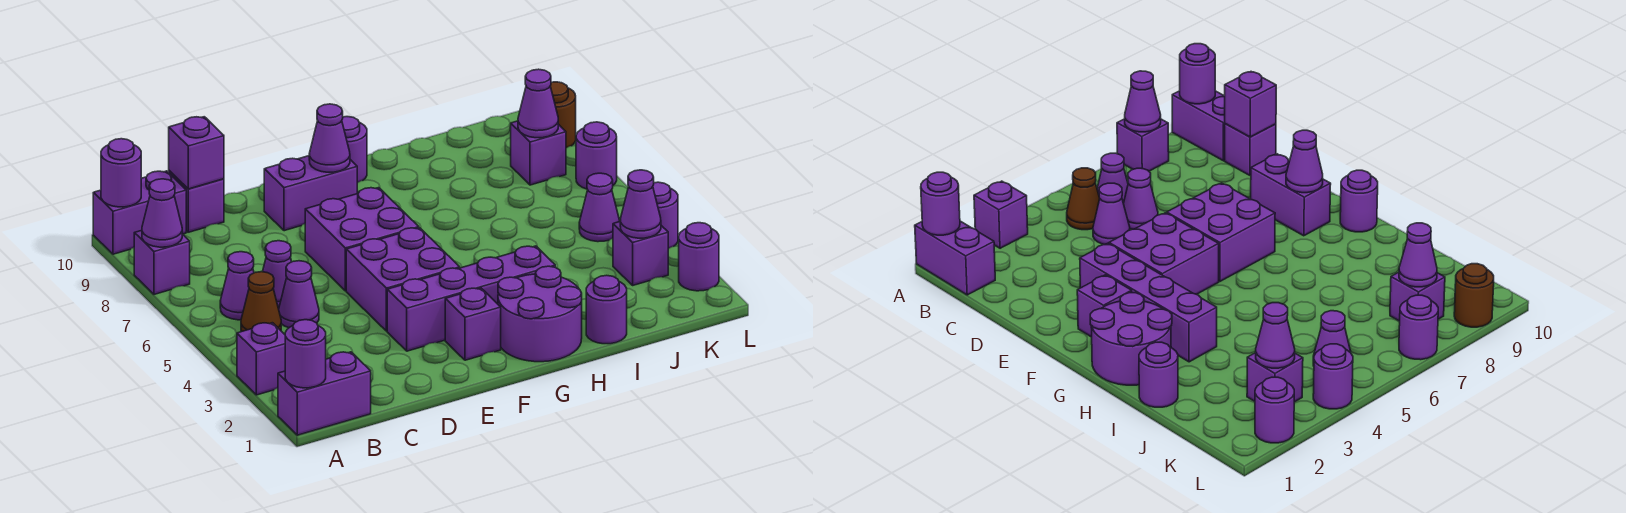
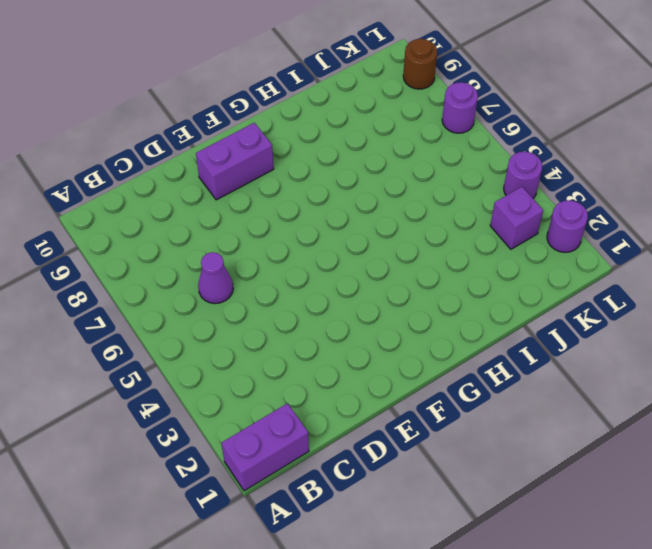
none -> purple brick A3 level 1
none -> purple brick A8 level 1
none -> purple brick A10:B10 level 1
none -> brown cone B5 level 1

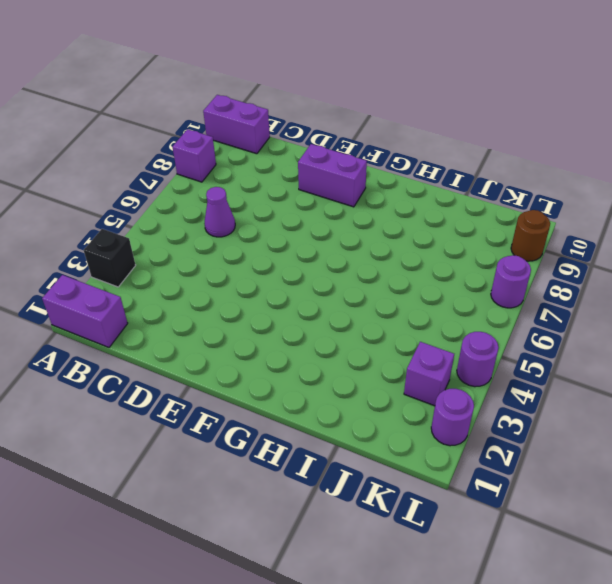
black brick A3 level 1 -> purple brick A3 level 1
none -> brown cone B5 level 1
none -> purple cone B6 level 1
none -> purple cone C5 level 1
none -> purple brick C10 level 1

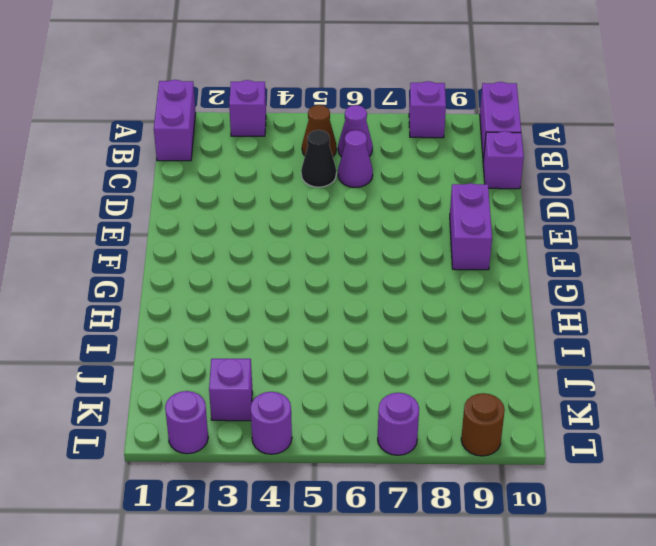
black cone C5 level 1 -> purple cone C5 level 1
none -> purple brick E3:H3 level 1
none -> purple brick E4:F5 level 1
none -> purple brick E6:F7 level 1
none -> purple brick F2 level 1

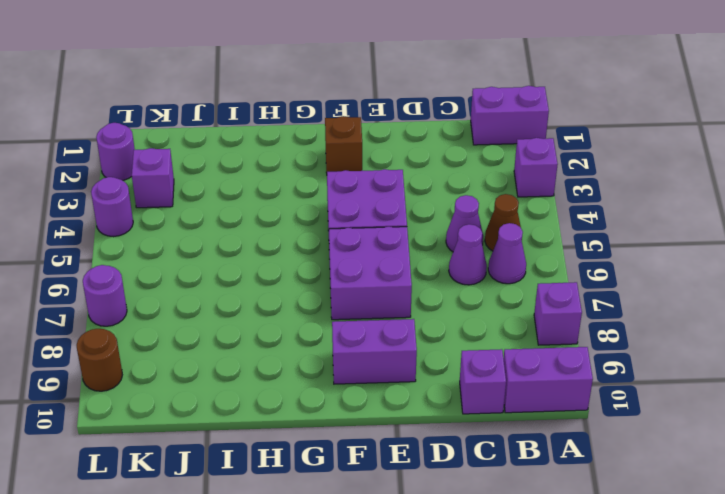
brown brick F2 level 1 -> purple brick F2 level 1
none -> purple brick E3:H3 level 1
none -> purple round brick G1:H2 level 1
none -> purple round brick G10 level 1
none -> purple round brick I1 level 1

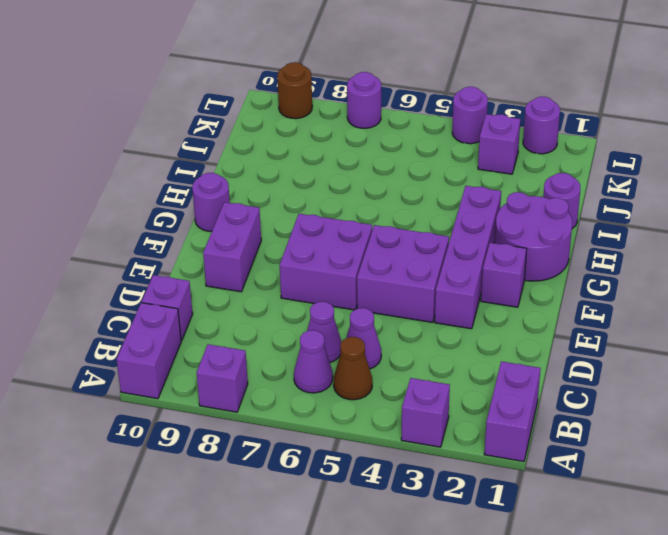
none -> purple cone K5 level 1
none -> purple brick K8 level 1
none -> purple round brick A1 level 2
none -> purple cone A8 level 2

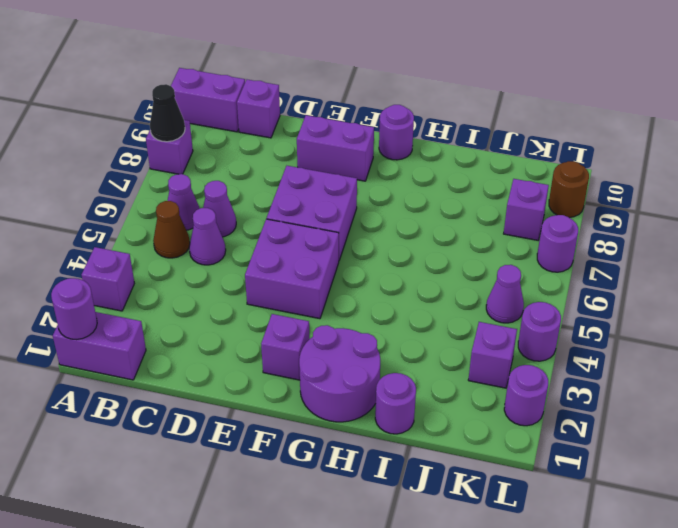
black cone A8 level 2 -> purple cone A8 level 2
none -> purple brick E3:H3 level 1
none -> purple round brick A10 level 2
none -> purple brick C10 level 2
none -> purple cone F9 level 2

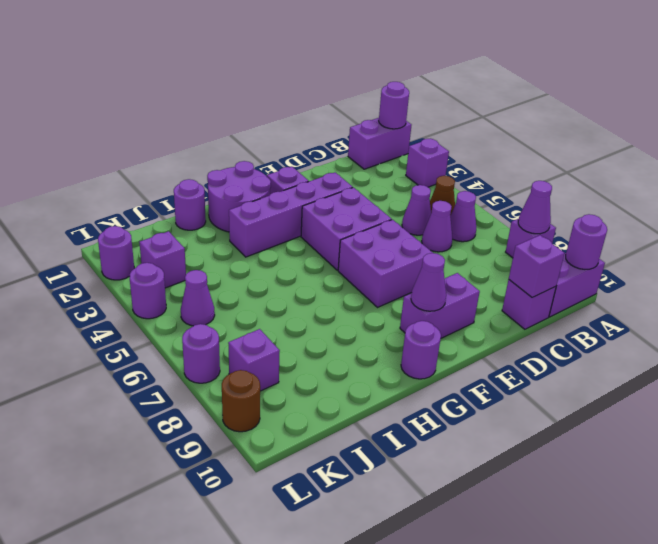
none -> purple cone K3 level 2
none -> purple cone K8 level 2

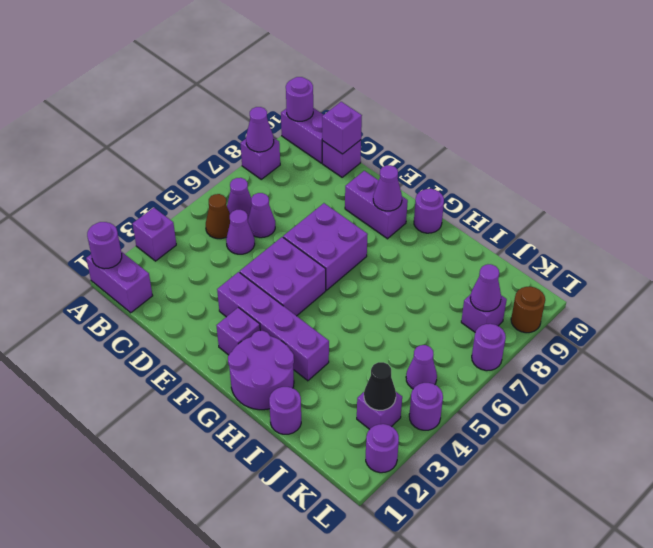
black cone K3 level 2 -> purple cone K3 level 2

